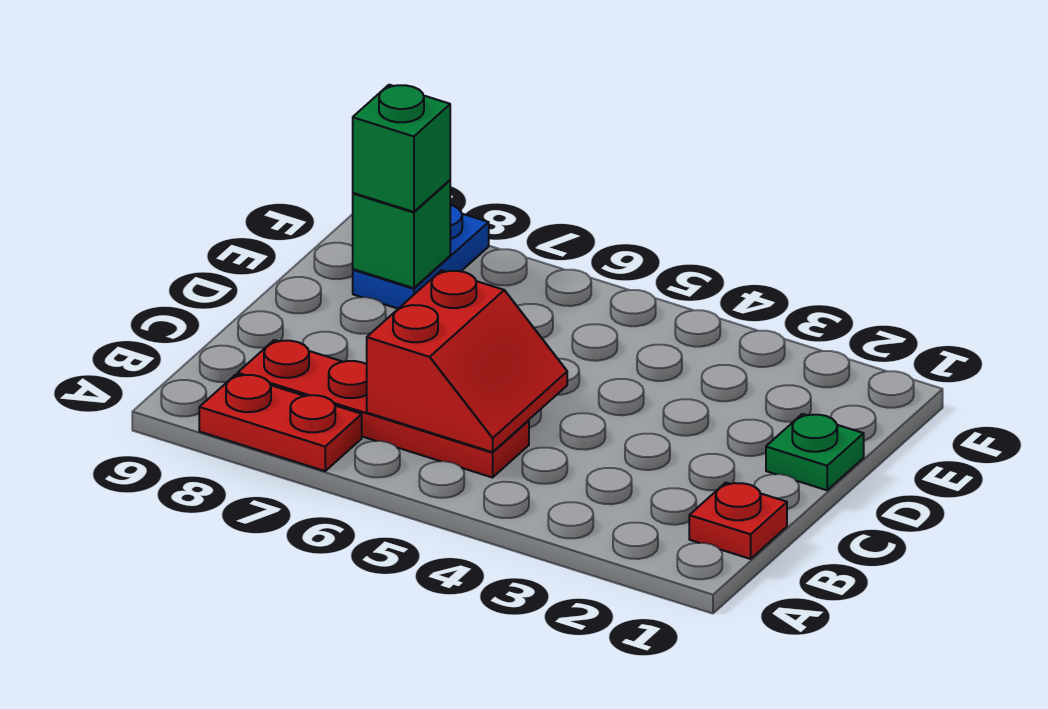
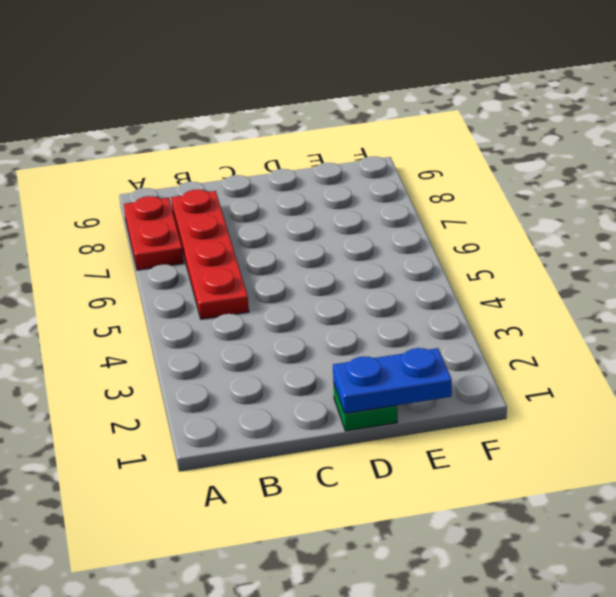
blue plate D1:E1 level 2 -> blue plate E8:F8 level 1
none -> red plate B1 level 1
none -> red slope B5:C6 level 2 top 6

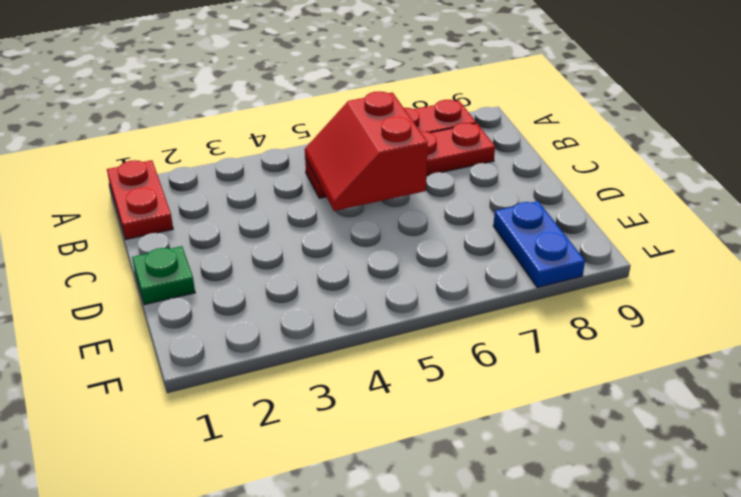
red plate A1:B1 level 1 -> red plate B1 level 1
none -> green brick E8 level 2
none -> green brick E8 level 3

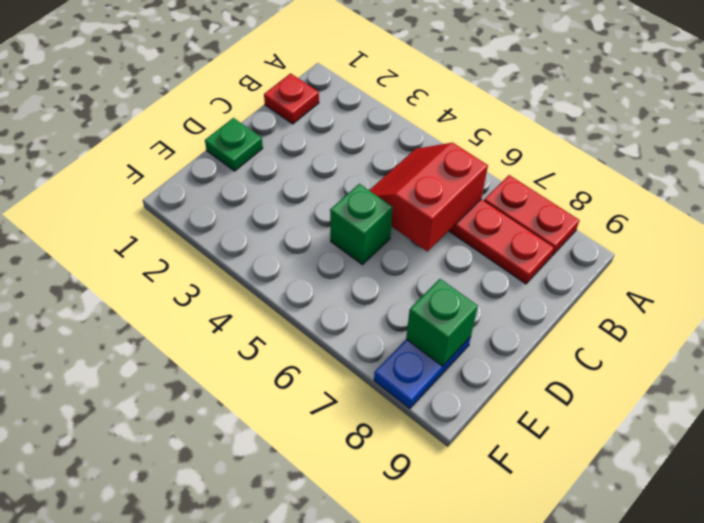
green brick D5 level 1 -> green brick E8 level 3

